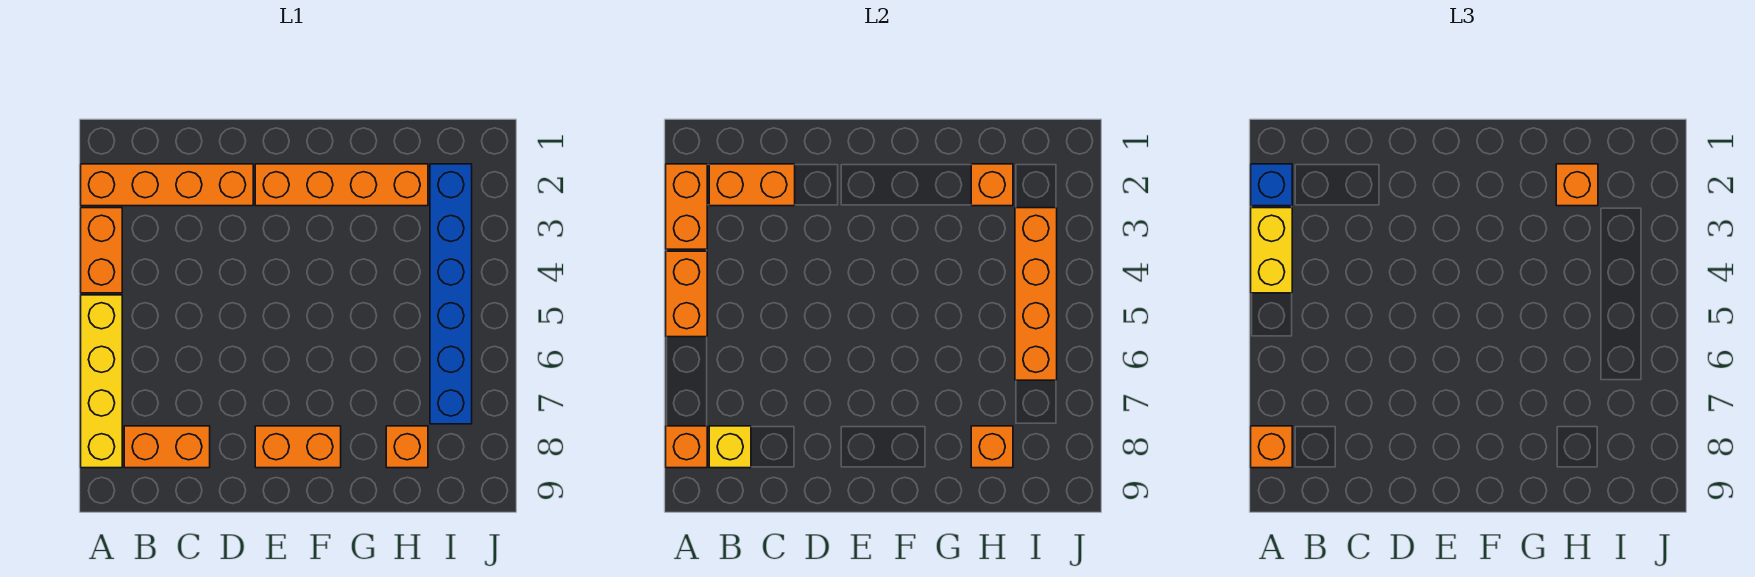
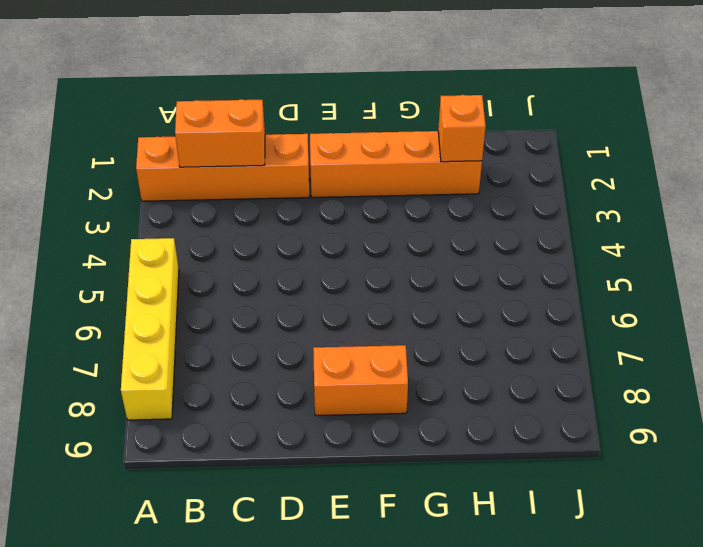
none -> orange brick A3:A4 level 1
none -> orange brick B8:C8 level 1
none -> orange brick H8 level 1

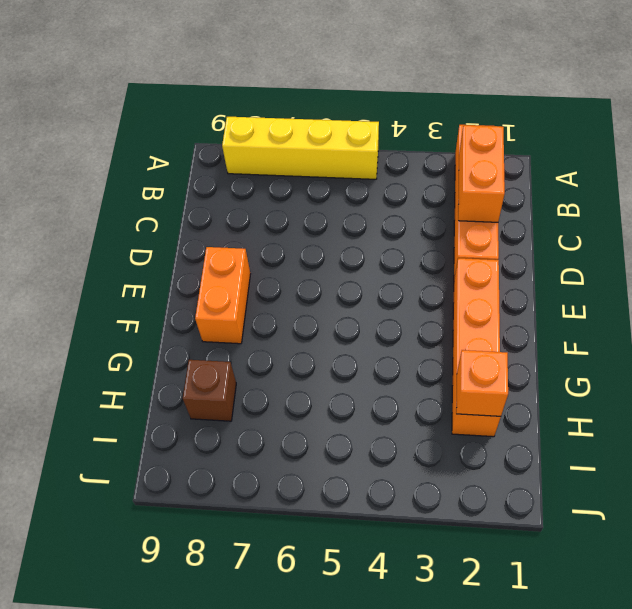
brown brick H8 level 1 -> orange brick H8 level 1
none -> orange brick A3:A4 level 1
none -> orange brick B8:C8 level 1
none -> blue brick I2:I7 level 1

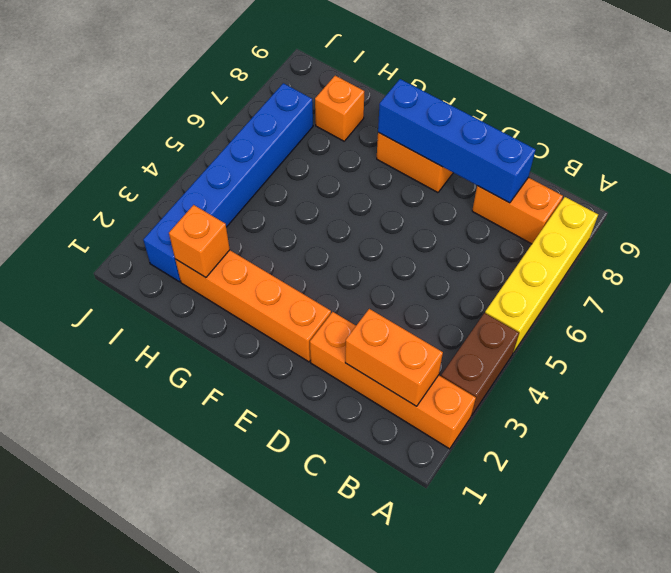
brown brick A3:A4 level 1 -> orange brick A3:A4 level 1
blue brick C8:F8 level 2 -> none
none -> orange brick A2:A3 level 2
none -> orange brick A4:A5 level 2
none -> orange brick A8 level 2

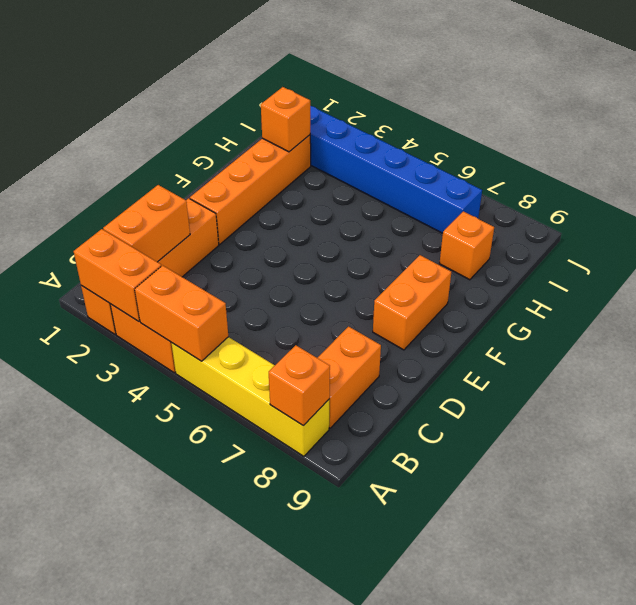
none -> yellow brick B8 level 2
none -> orange brick H8 level 2
none -> orange brick I3:I6 level 2

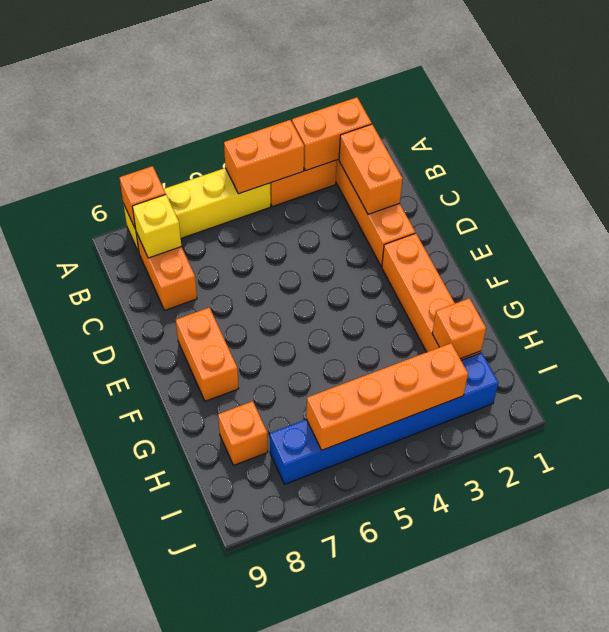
none -> orange brick H8 level 2
none -> blue brick A2 level 3
none -> yellow brick A3:A4 level 3

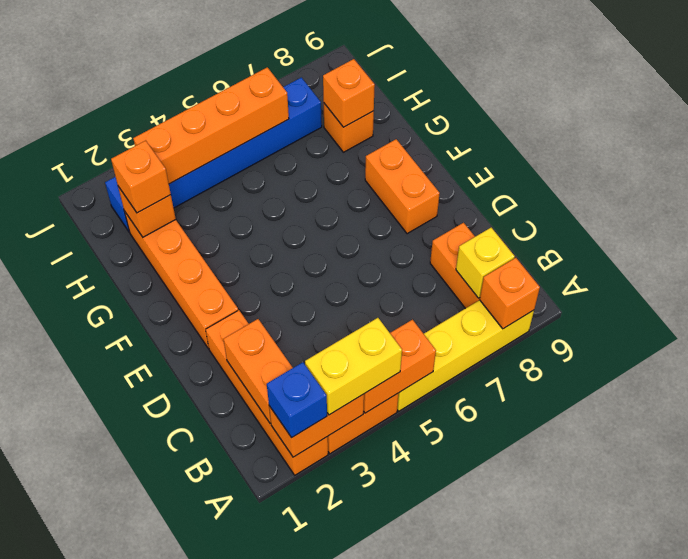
none -> orange brick A8 level 3

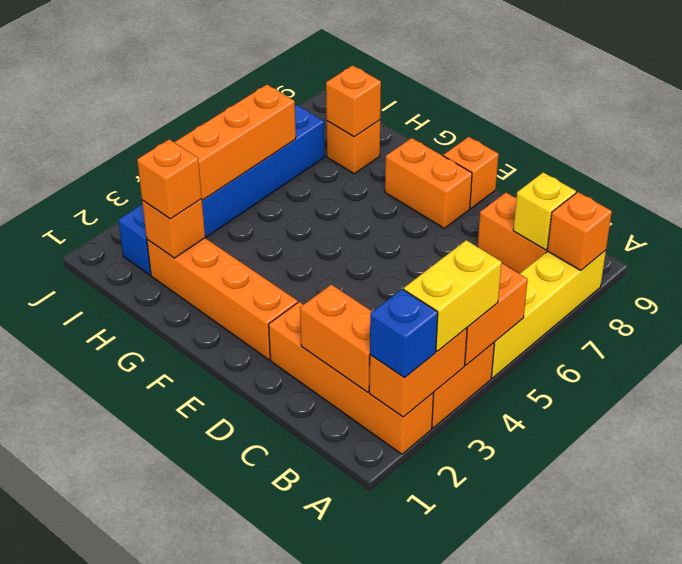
orange brick E9 level 1 -> orange brick A8 level 3

